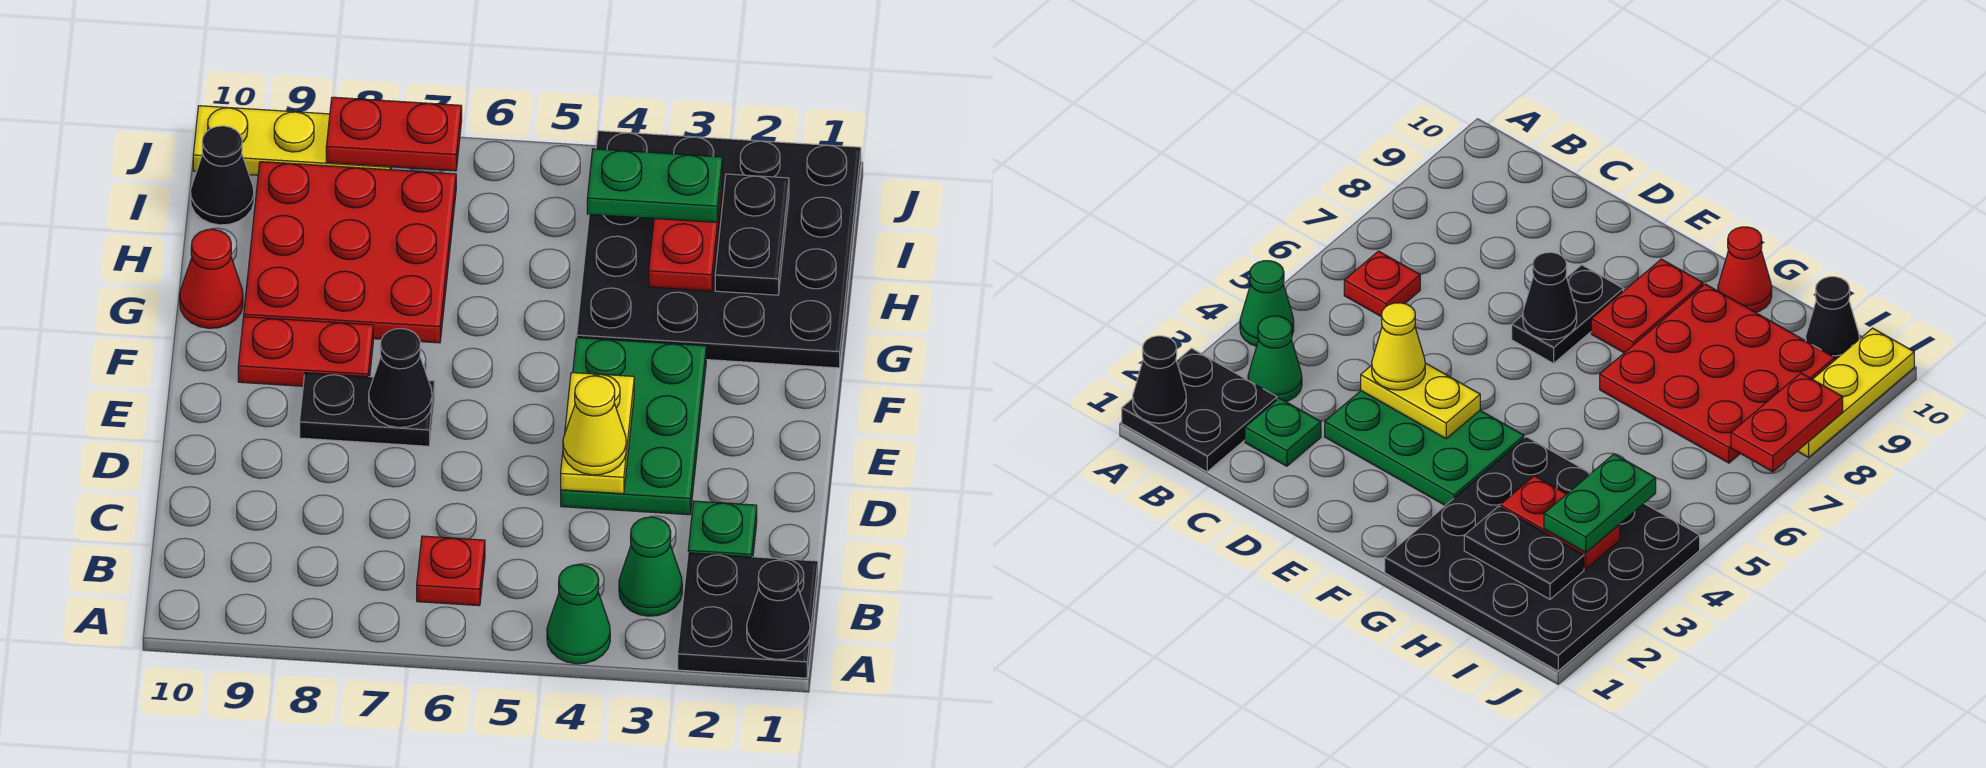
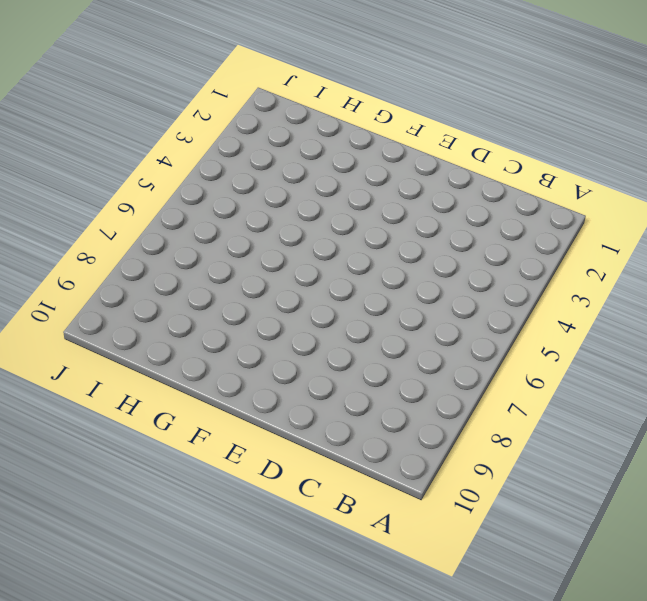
none -> black plate A1:B2 level 1
none -> green cone A4 level 1
none -> green cone B3 level 1

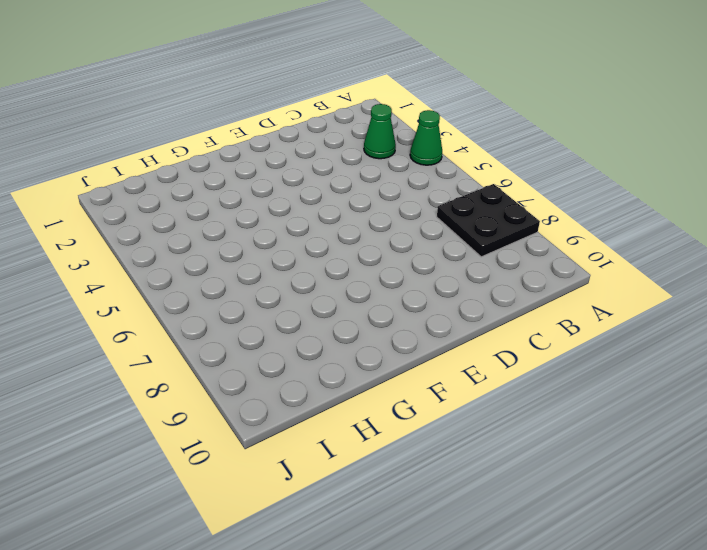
black plate A7:B8 level 1 -> black plate A1:B2 level 1
none -> red plate B6 level 1
none -> green plate C2 level 1
none -> green plate D3:F4 level 1

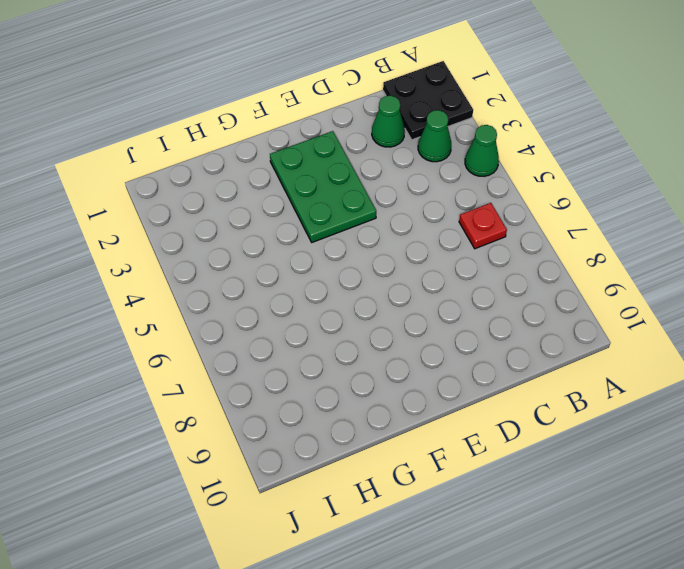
green cone C2 level 1 -> green plate C2 level 1
green plate E2:F4 level 1 -> green plate D3:F4 level 1
none -> black plate E7:E8 level 1
none -> red plate F8:F9 level 1
none -> black plate G1:J4 level 1

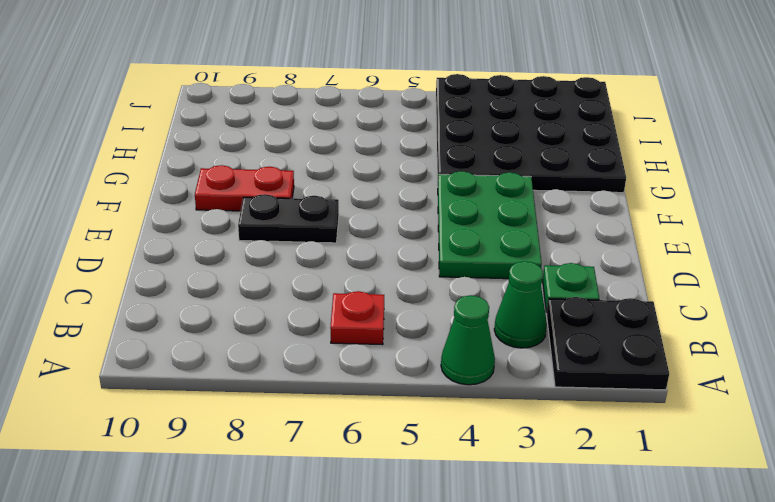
none -> red plate G7:I9 level 1
none -> red cone G10 level 1
none -> black cone I10 level 1

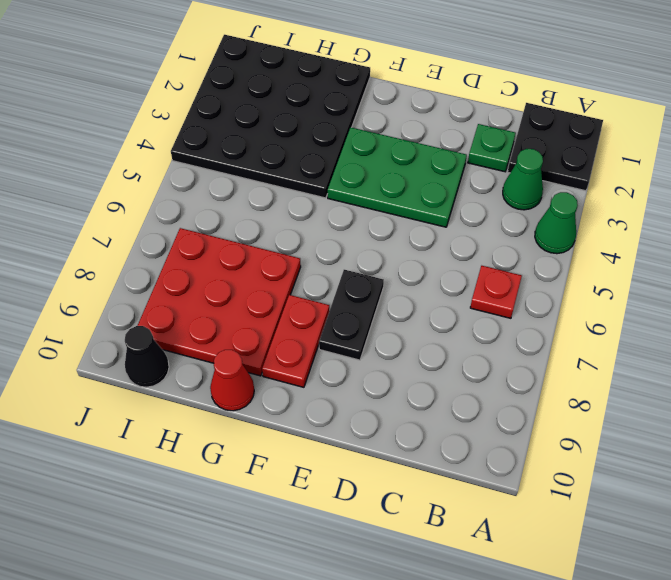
none -> yellow plate J8:J10 level 1
none -> black cone A1 level 2
none -> yellow plate D4:E4 level 2

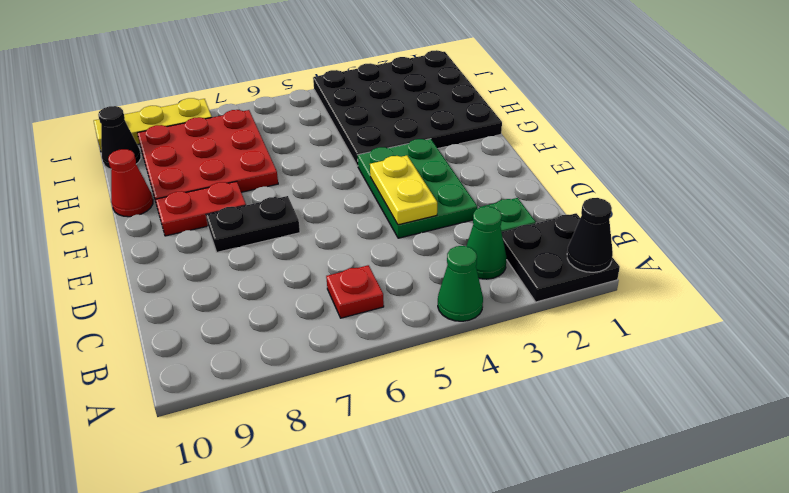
none -> black cone E7 level 2
none -> black plate H2:I2 level 2
none -> red plate H3:I3 level 2

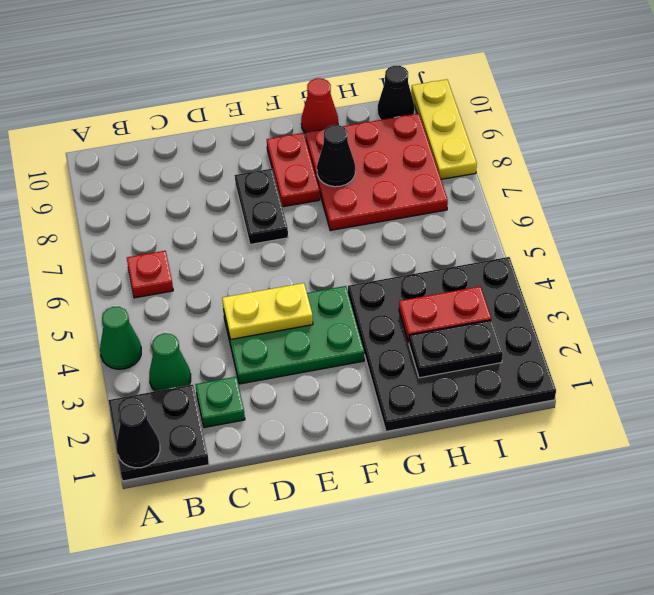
black cone G8 level 2 -> black cone E7 level 2
none -> red plate J7:J8 level 2
none -> yellow cone D4 level 3
none -> green plate I3:I4 level 3

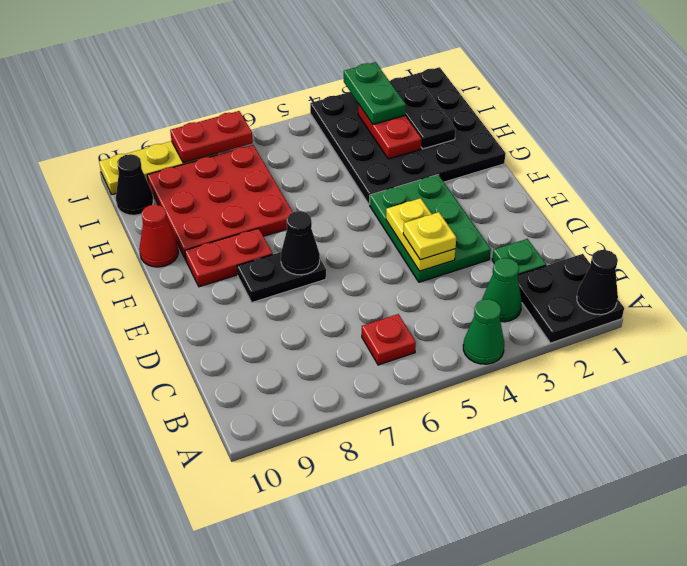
yellow plate D4 level 3 -> yellow cone D4 level 3
green plate I3:J3 level 3 -> green plate I3:I4 level 3

